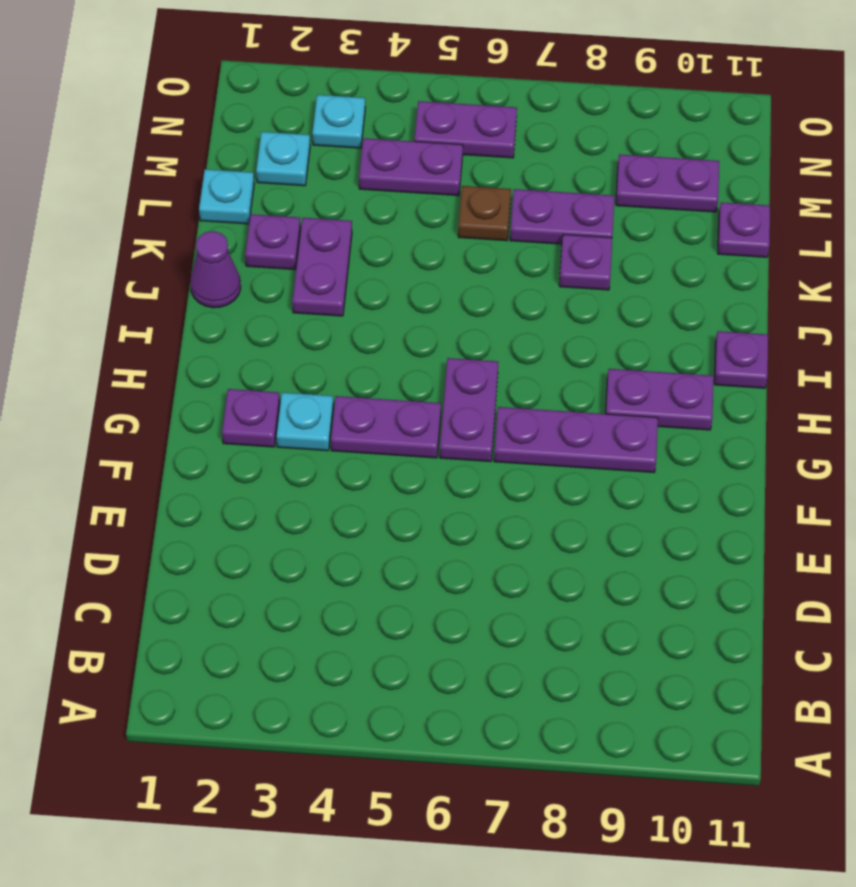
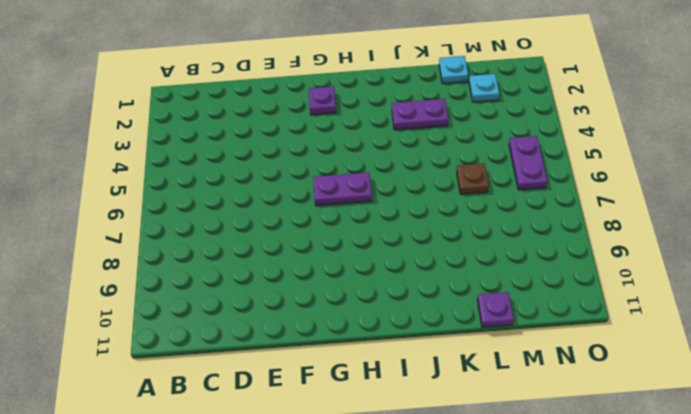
none -> cyan plate G3 level 1
none -> purple plate G4:G5 level 1
none -> purple plate G7:G9 level 1

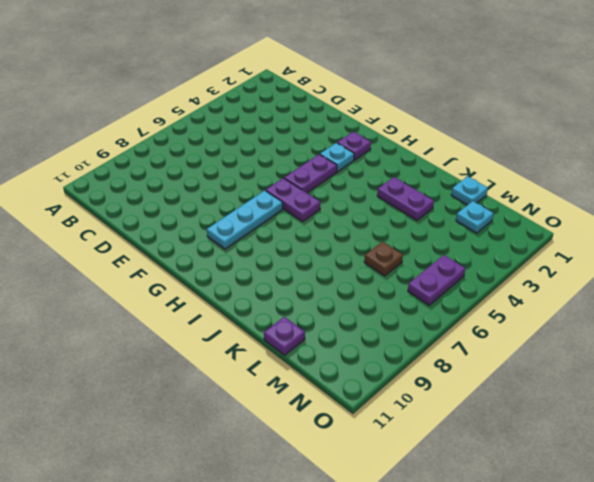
cyan plate G7:G9 level 1 -> purple plate G7:G9 level 1
none -> purple plate H9:H10 level 1
none -> purple plate I11 level 1
none -> purple cone J1 level 1

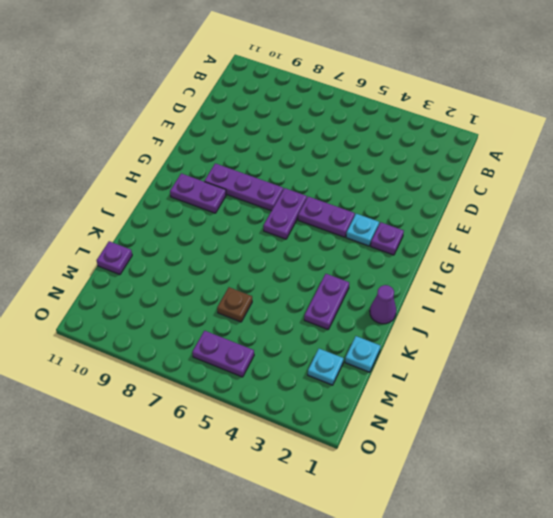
none -> purple plate I11 level 1
none -> purple plate K2 level 1
none -> purple plate K8 level 1

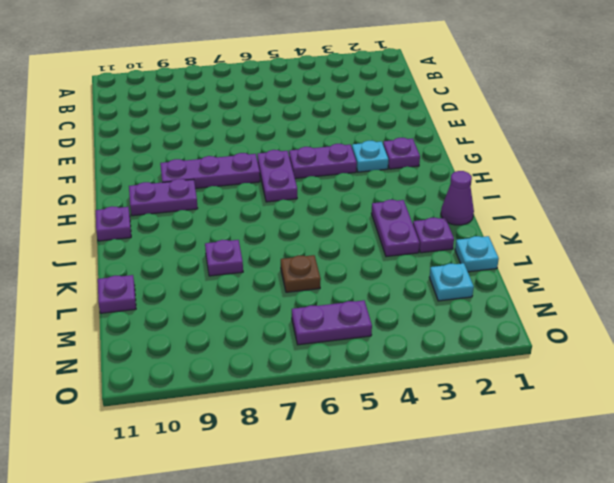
none -> purple plate L7:L8 level 1
none -> purple plate M4:M5 level 1
none -> purple plate M9:M10 level 1

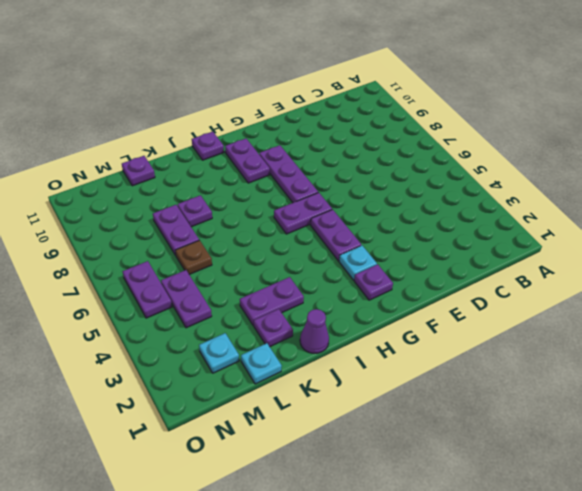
none -> purple plate M9:M10 level 1
none -> cyan plate N3 level 1

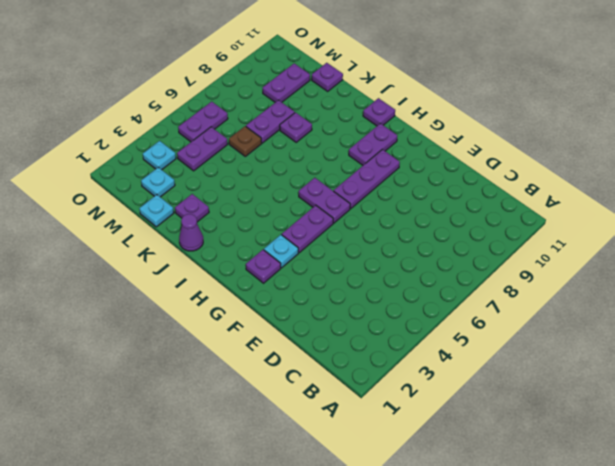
none -> purple plate J3:K3 level 1

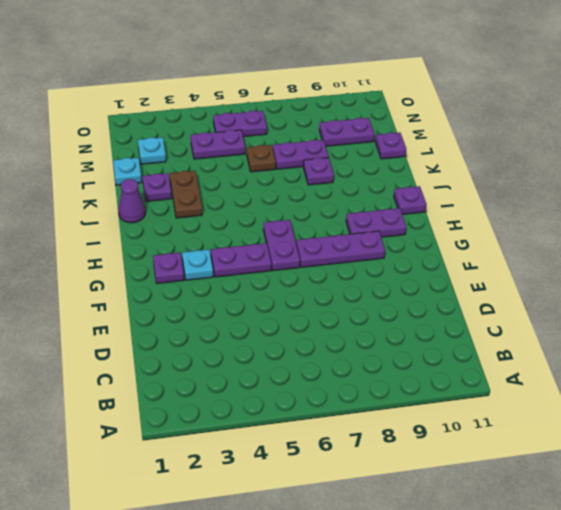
brown plate J3:K3 level 1 -> purple plate J3:K3 level 1
none -> cyan plate N3 level 1

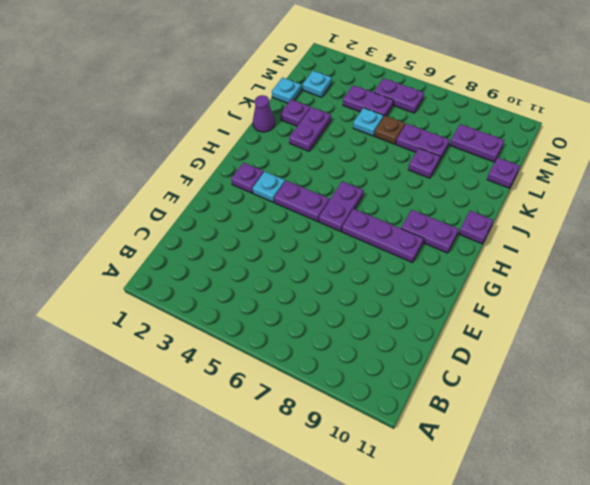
cyan plate L5 level 1 -> cyan plate N3 level 1

